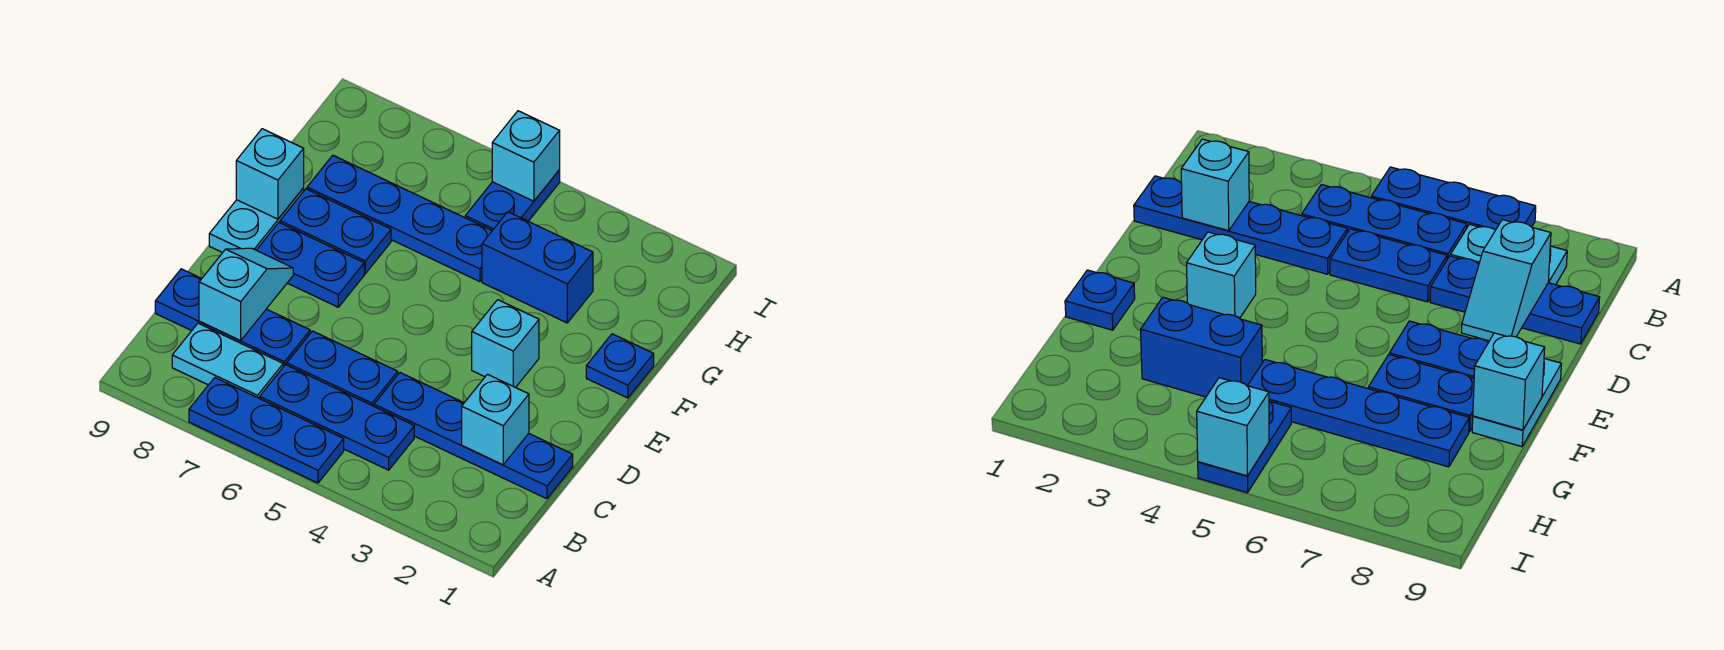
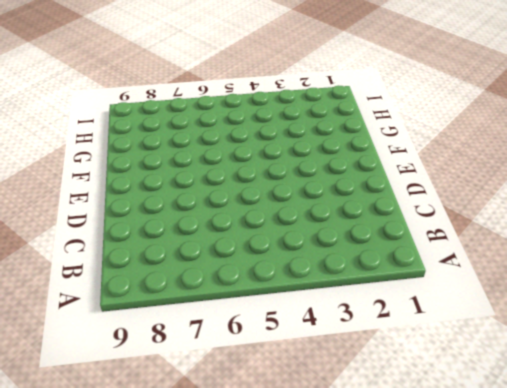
none -> blue plate A5:A7 level 1
none -> blue plate B4:B6 level 1
none -> cyan plate B7:B8 level 1

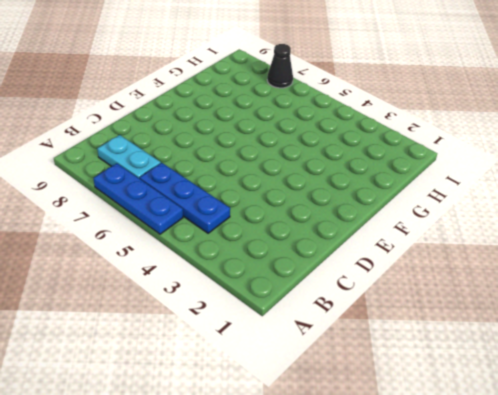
black cone I7 level 1 -> none
none -> blue plate C1:C4 level 1
none -> blue plate C5:C6 level 1
none -> blue plate C7:C9 level 1

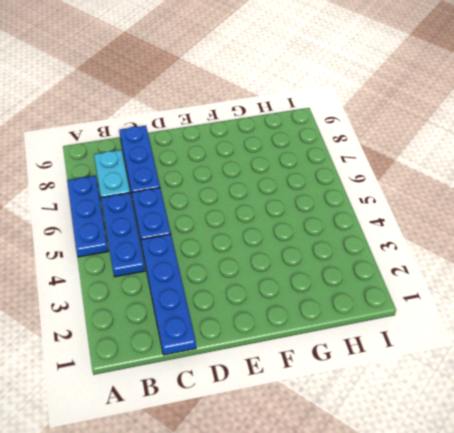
none -> cyan brick E3 level 1
none -> blue plate E7:E8 level 1
none -> cyan plate E9:F9 level 1

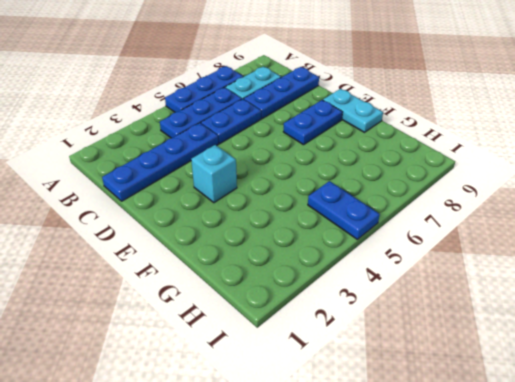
none -> blue plate F1 level 1
none -> blue plate F7:F8 level 1
none -> blue brick G3:G4 level 1

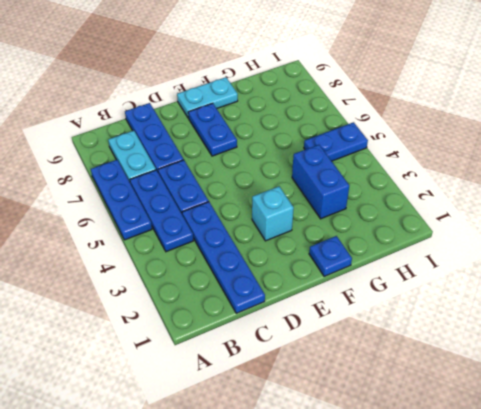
none -> blue plate F7:F8 level 1
none -> blue plate G5:G8 level 1
none -> cyan brick C2 level 2

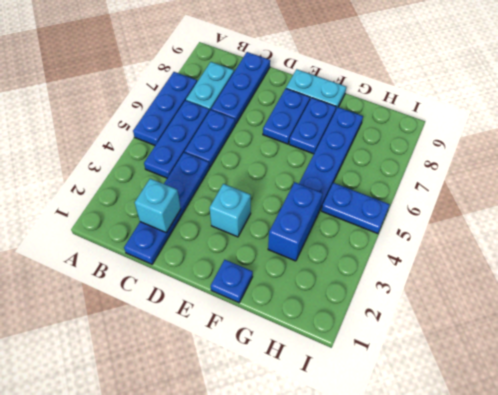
none -> cyan slope C8:D8 level 2 top C
none -> cyan brick F9 level 2
none -> cyan brick I5 level 2

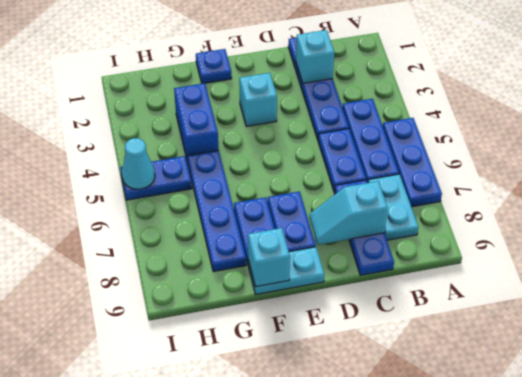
cyan cone I5 level 2 -> cyan brick I5 level 2

